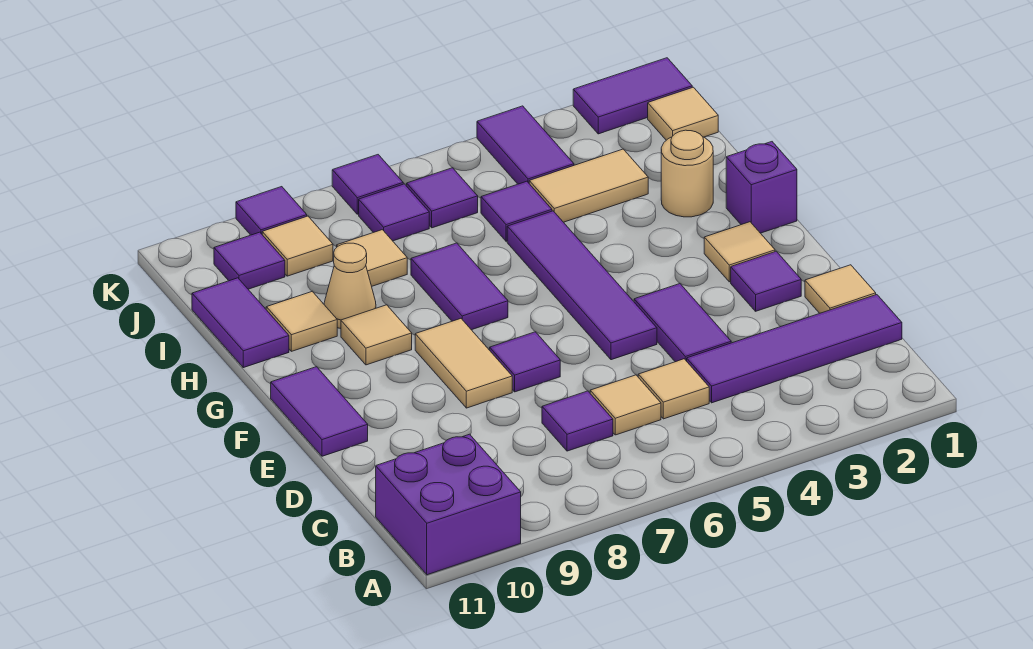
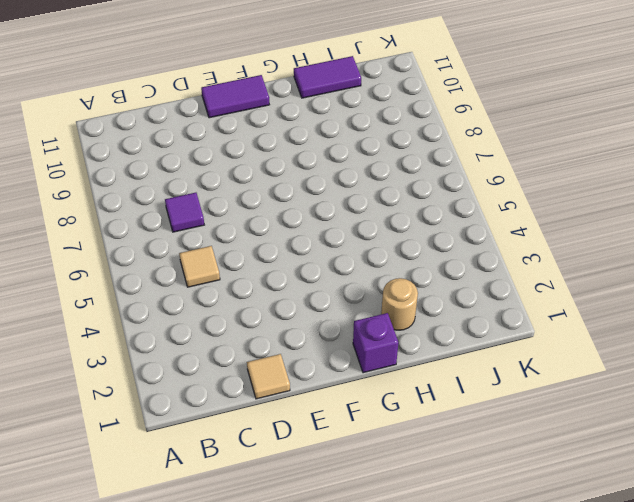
none -> purple brick A10:B11 level 1
none -> purple tile C1:C4 level 1
none -> tan tile C6 level 1
none -> purple tile D4:E4 level 1

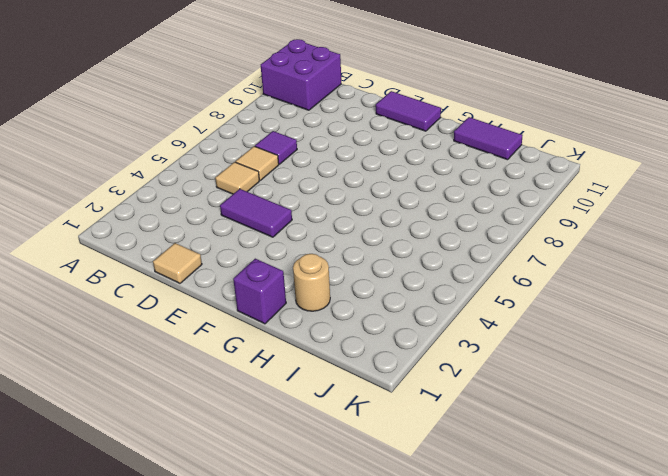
none -> purple tile C1:C4 level 1
none -> purple tile E2 level 1
none -> purple tile E5:H5 level 1
none -> purple tile E7 level 1

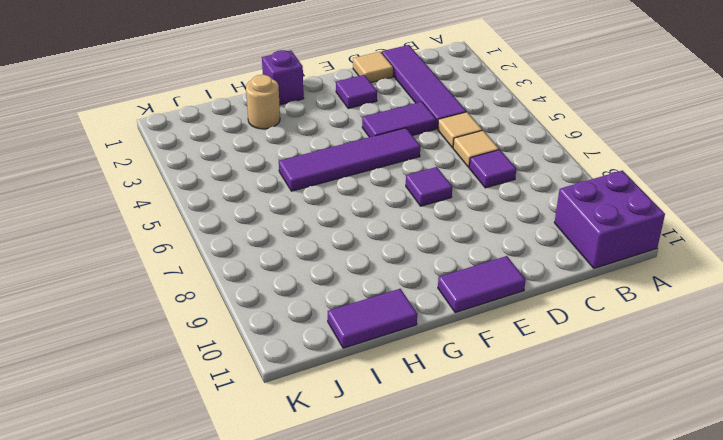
none -> tan tile E8:F8 level 1
none -> tan tile F2 level 1
none -> purple tile G7:H7 level 1
none -> tan tile G9 level 1

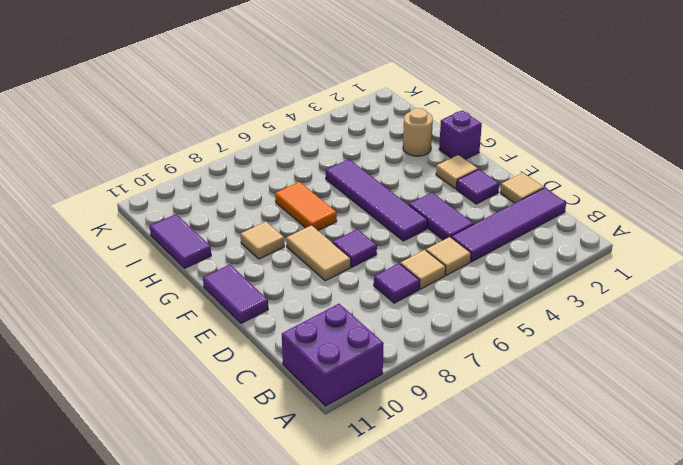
orange tile G7:H7 level 1 -> purple tile G7:H7 level 1
none -> tan cone H9 level 1
none -> tan tile H10 level 1
none -> tan tile I3:I4 level 1
none -> purple tile I5 level 1

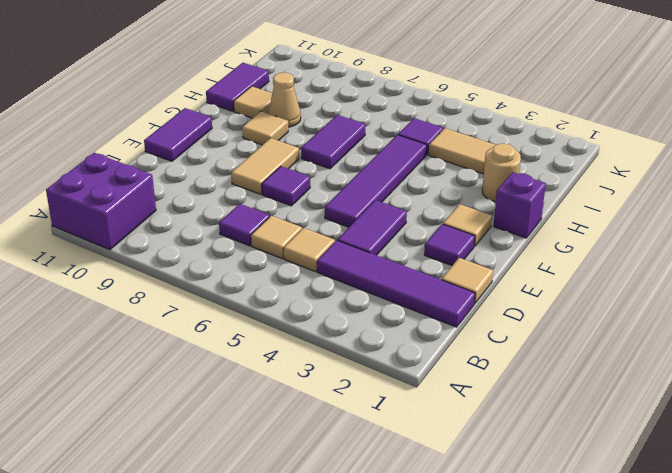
none -> tan tile I8 level 1
none -> tan tile J1 level 1
none -> purple tile J4:K4 level 1
none -> purple tile J6 level 1

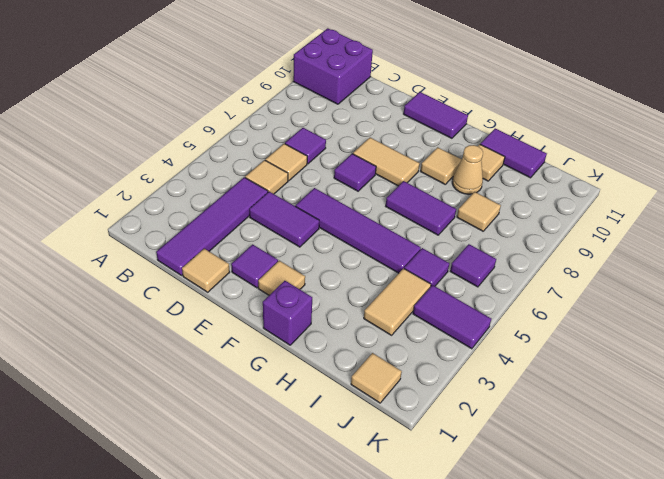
none -> tan round brick H2 level 1
none -> purple tile J7 level 1
none -> tan tile J9 level 1
none -> purple tile J10 level 1

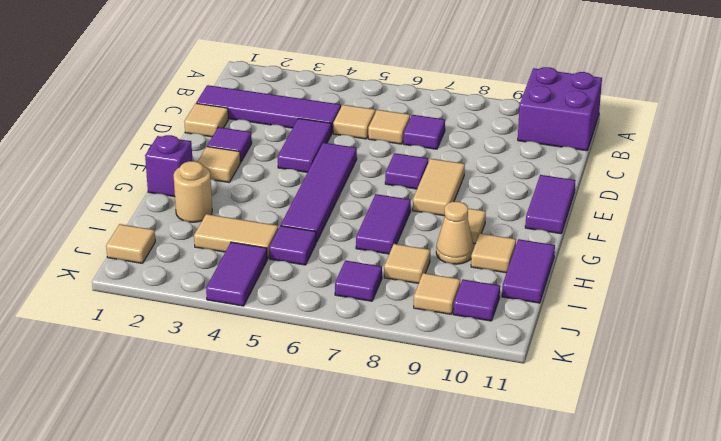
none -> purple tile J6 level 1
none -> purple tile K1:K2 level 1
none -> purple tile K7 level 1
none -> purple tile K9 level 1

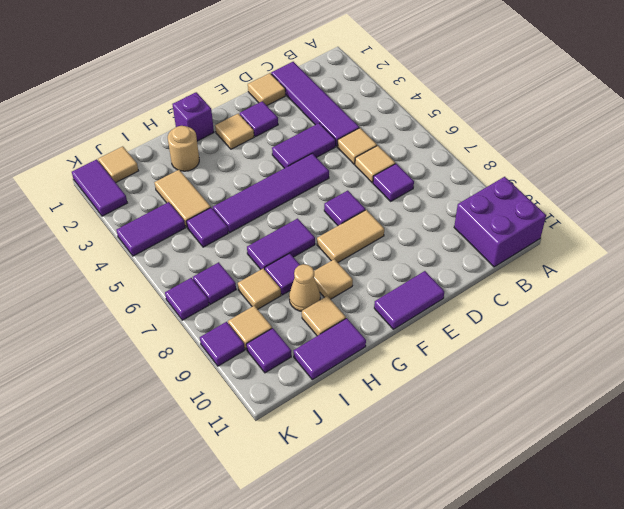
purple tile H8 level 1 -> purple tile J6 level 1

